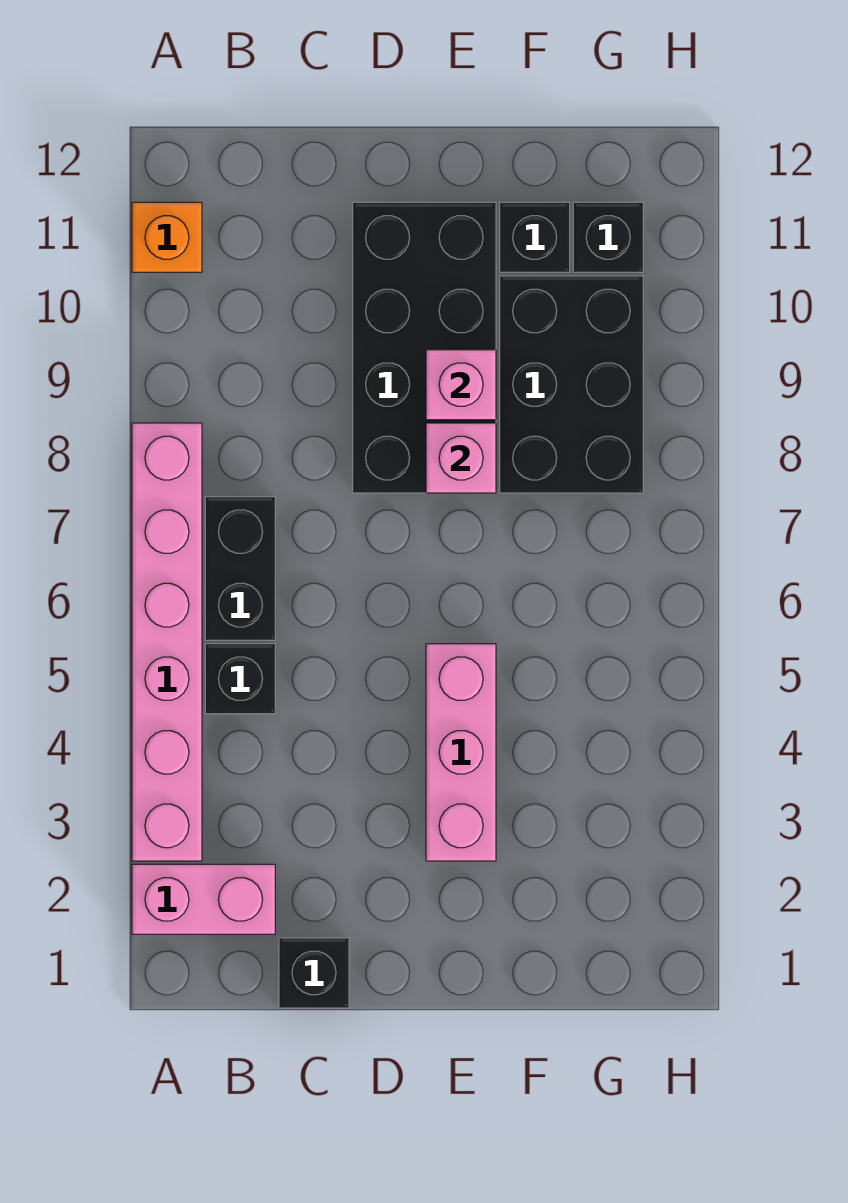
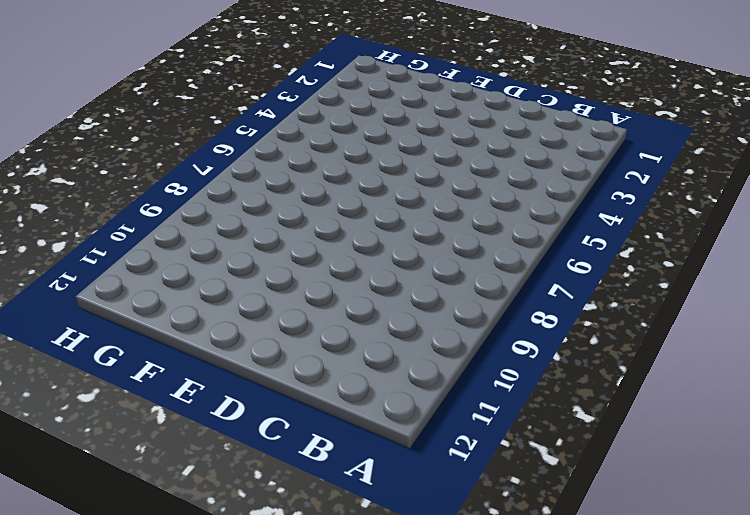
none -> pink brick A2:B2 level 1
none -> pink brick A3:A8 level 1
none -> orange brick A11 level 1

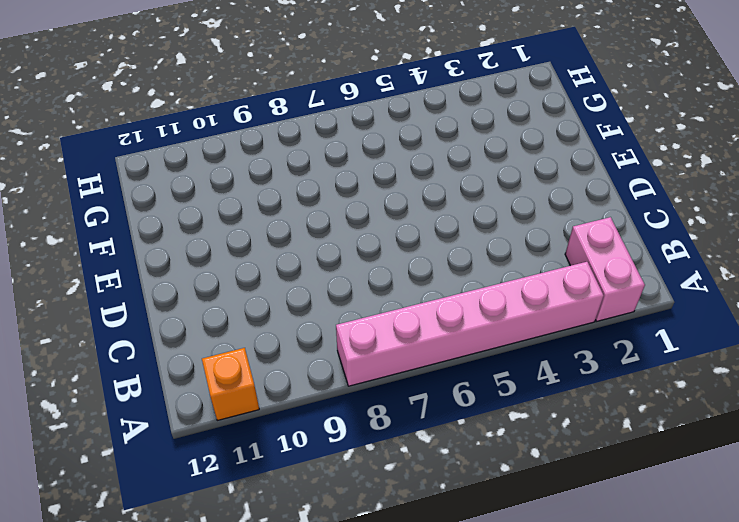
none -> black brick B5 level 1
none -> black brick B6:B7 level 1
none -> black brick C1 level 1

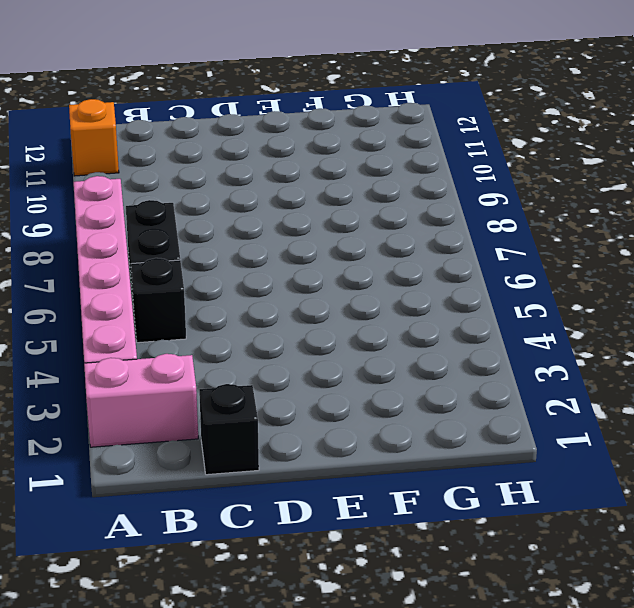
none -> black brick D8:E11 level 1
none -> pink brick E3:E5 level 1
none -> black brick F8:G10 level 1

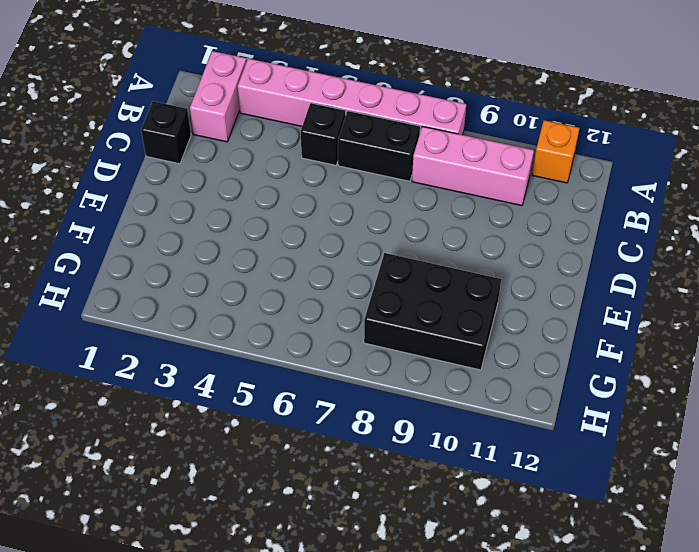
pink brick B8:B10 level 1 -> pink brick E3:E5 level 1
none -> black brick D8:E11 level 1
none -> black brick F11 level 1
none -> black brick G11 level 1

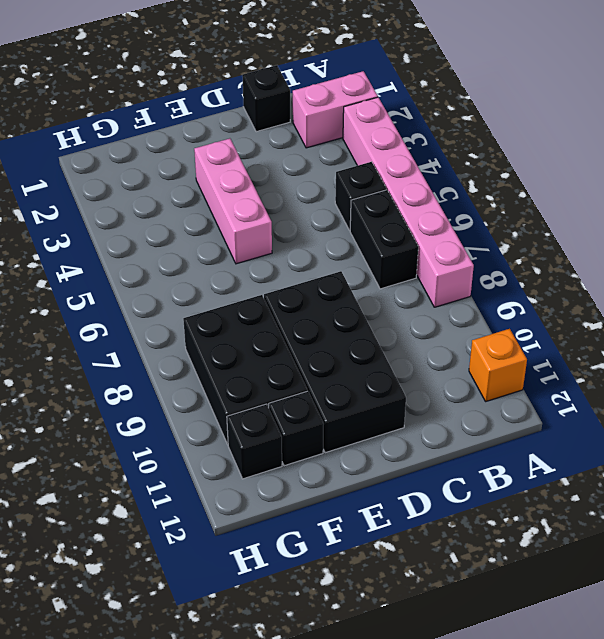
none -> pink brick E8 level 2
none -> pink brick E9 level 2

